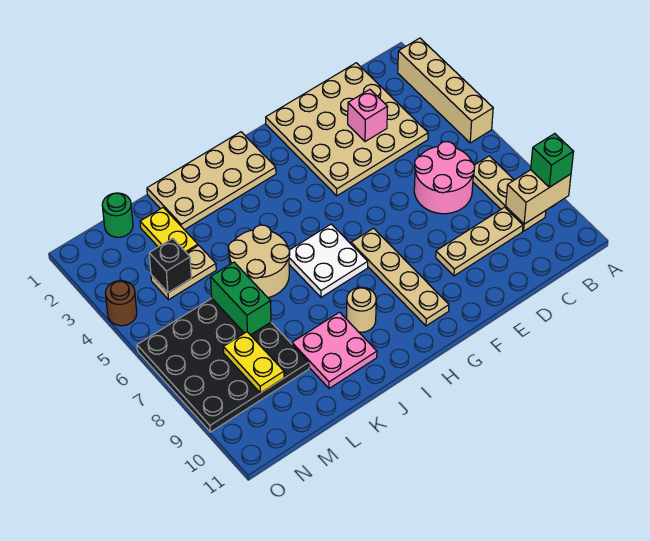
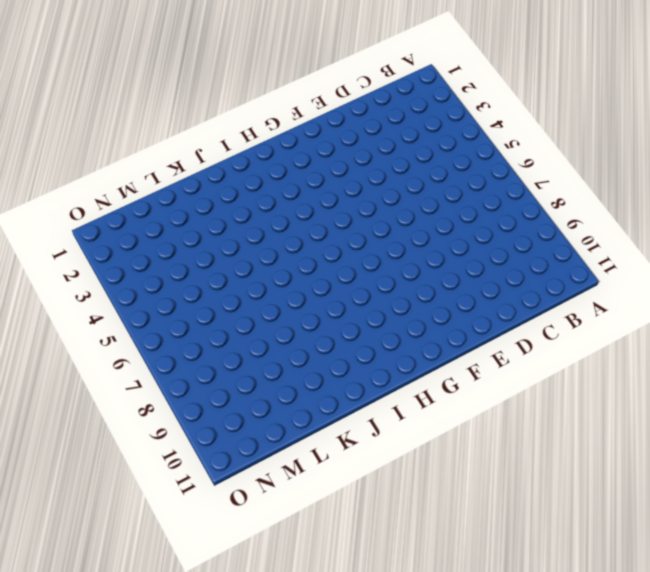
none -> tan brick A2:A5 level 1
none -> tan plate B7:B9 level 1
none -> tan plate C1:F4 level 1

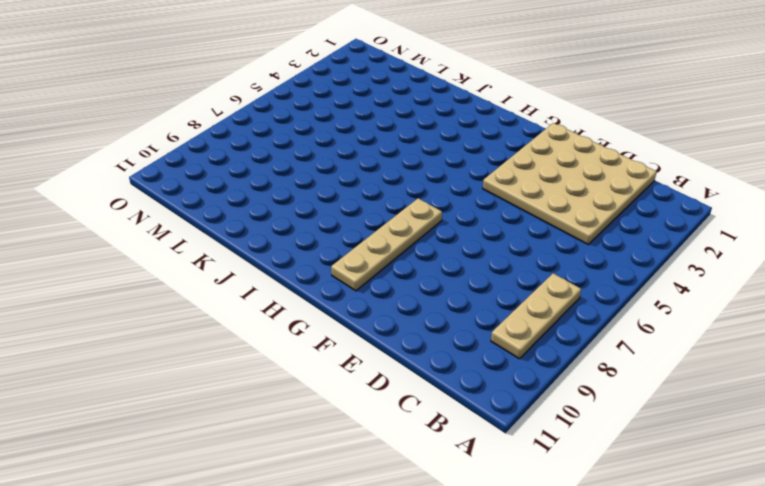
none -> tan brick A2:A5 level 1
none -> pink round brick C6:D7 level 1
none -> tan plate C9:E9 level 1

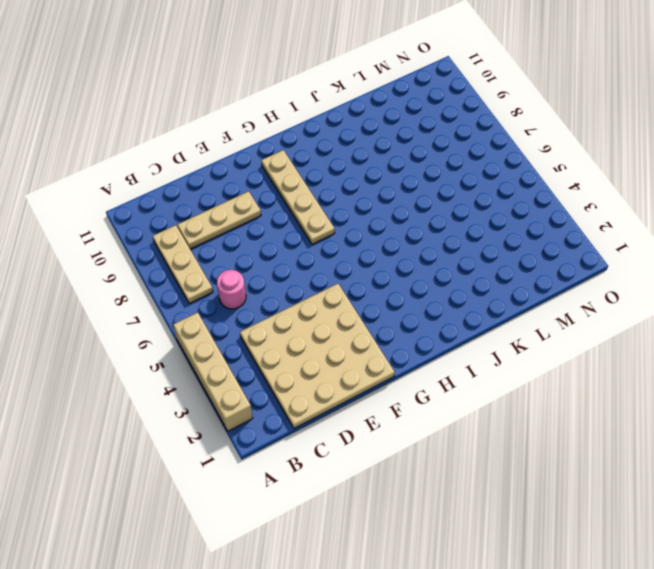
pink round brick C6 level 1 -> pink round brick C6:D7 level 1
none -> tan plate H1:K2 level 1
none -> white plate H6:I7 level 1
none -> tan round brick I9 level 1

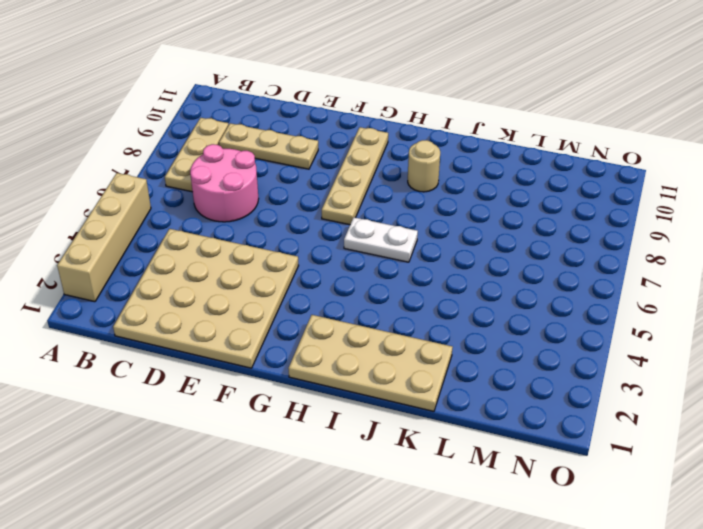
white plate H6:I6 level 1 -> white plate H6:I7 level 1
none -> tan round brick J5:K6 level 1
none -> pink plate J9:K10 level 1
none -> yellow plate L2:L3 level 1

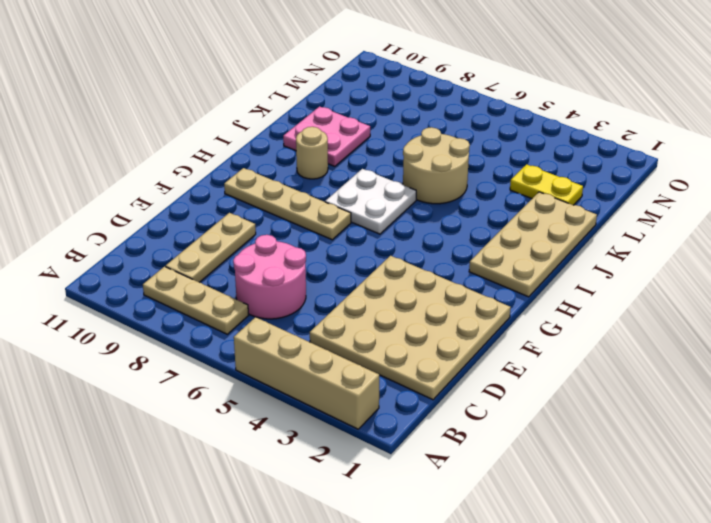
none -> tan plate L4:M4 level 1
none -> black plate L6:O9 level 1
none -> green round brick M1 level 1

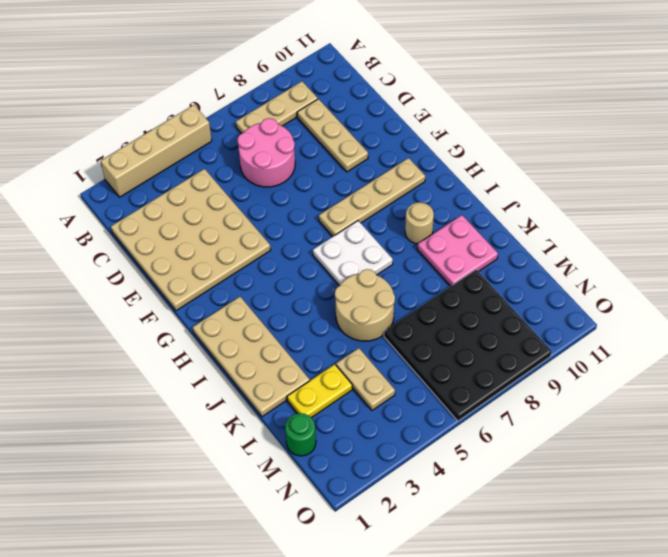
none -> brown round brick O4 level 1
none -> tan brick A9:B9 level 2
none -> pink brick D3 level 2

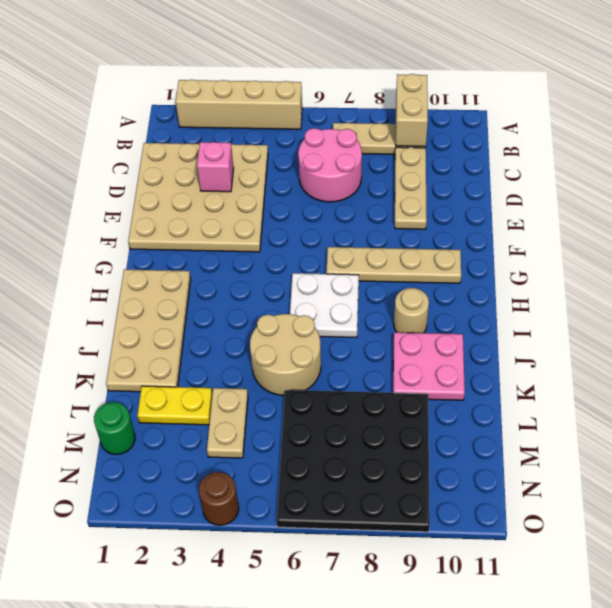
none -> green brick L6:L7 level 2
none -> black brick M4 level 2
none -> yellow plate M8:M9 level 2

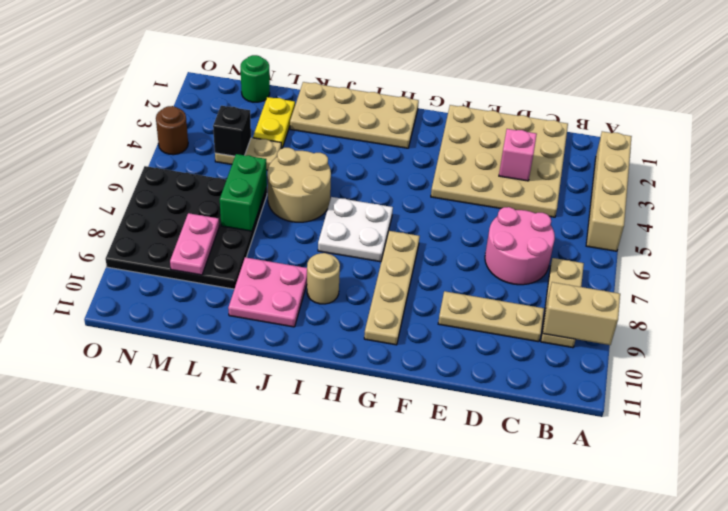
pink plate M8:M9 level 2 -> yellow plate M8:M9 level 2
none -> green brick A9 level 3

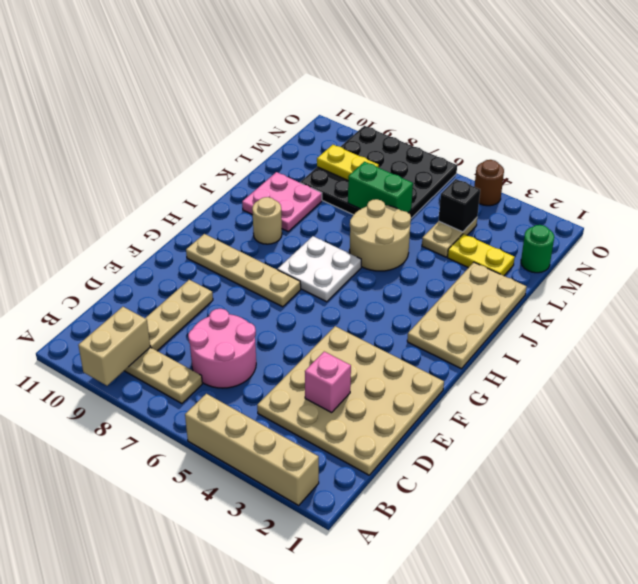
none -> green brick A9 level 3

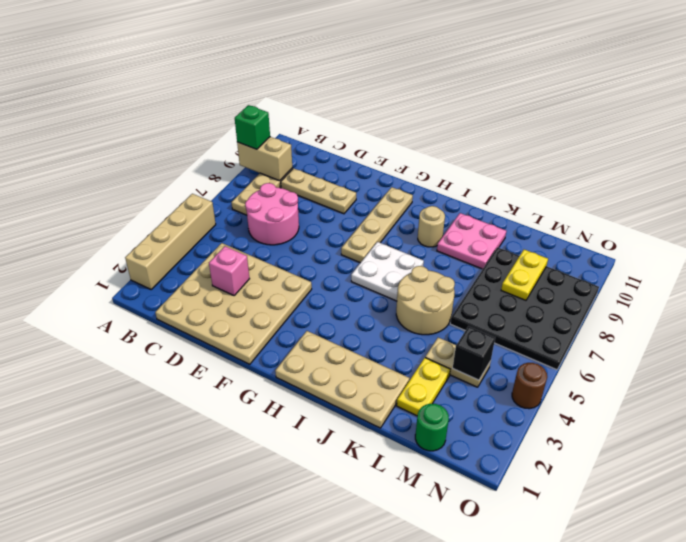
none -> green brick L6:L7 level 2

